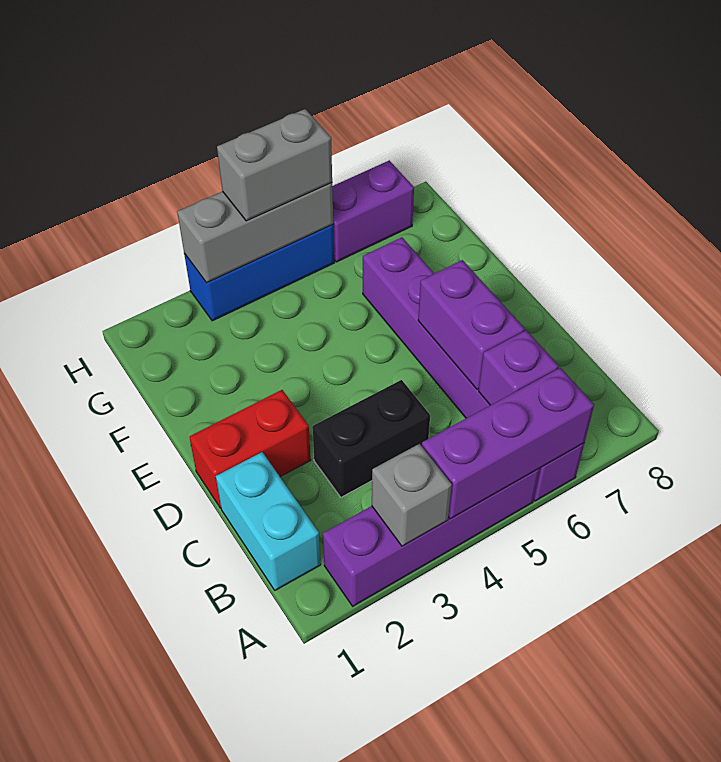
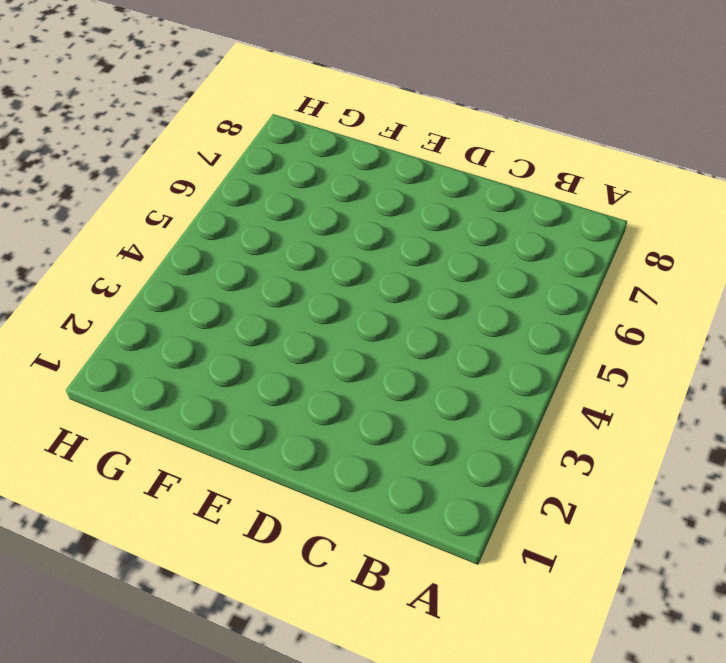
none -> purple brick A2:A5 level 1
none -> purple brick A6:F6 level 1
none -> cyan brick B1:C1 level 1

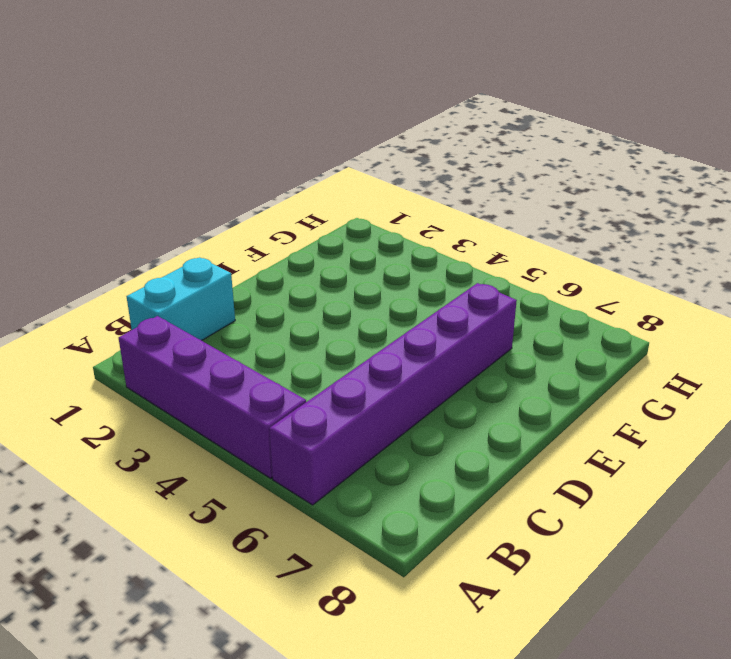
none -> black brick C3:C4 level 1
none -> red brick D1:D2 level 1
none -> blue brick H3:H5 level 1

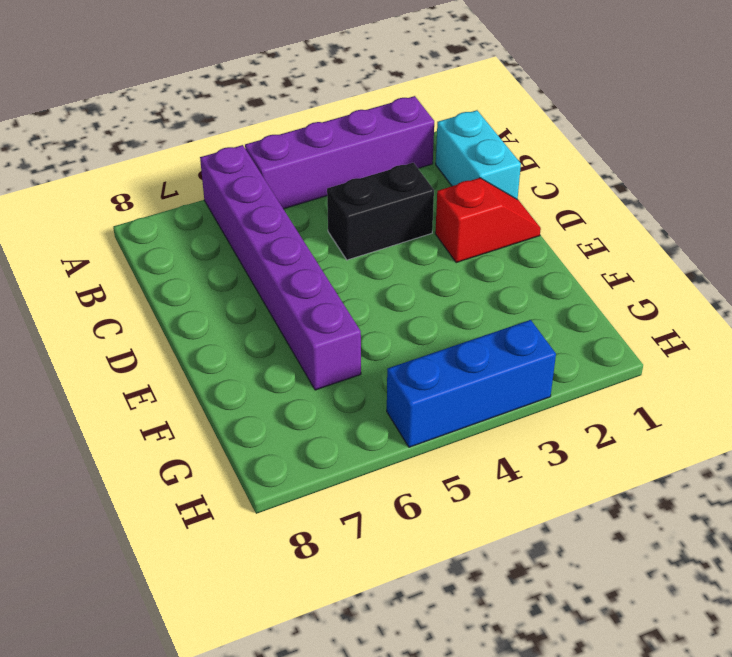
red slope D1:D2 level 1 top 2 -> red brick D1:D2 level 1
none -> purple brick H6:H7 level 1
none -> grey brick A3 level 2
none -> purple brick A4:A6 level 2

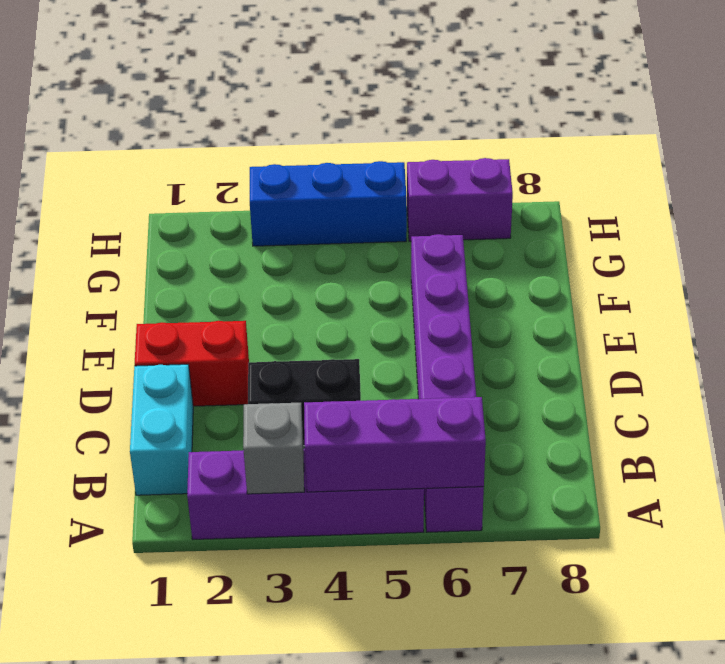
none -> purple brick B6 level 2
none -> purple brick C6:D6 level 2
none -> grey brick H3:H5 level 2

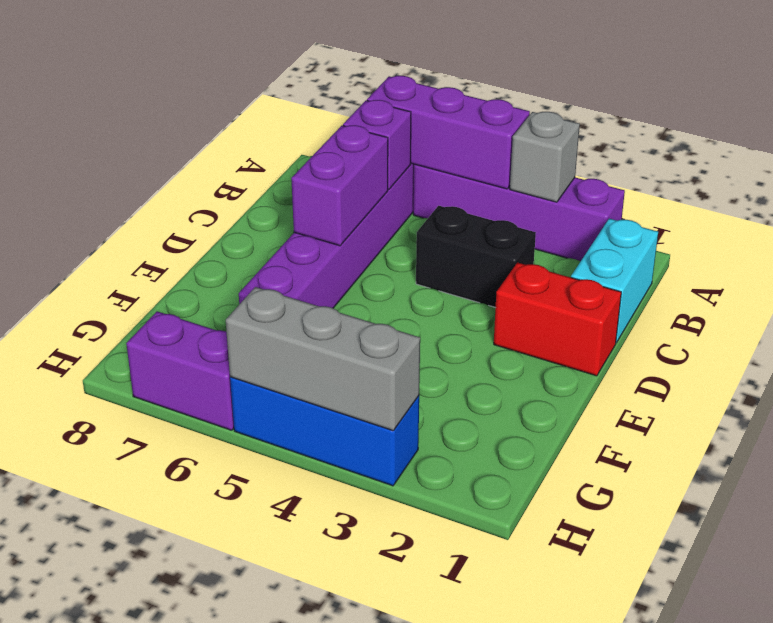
none -> grey brick H4:H5 level 3

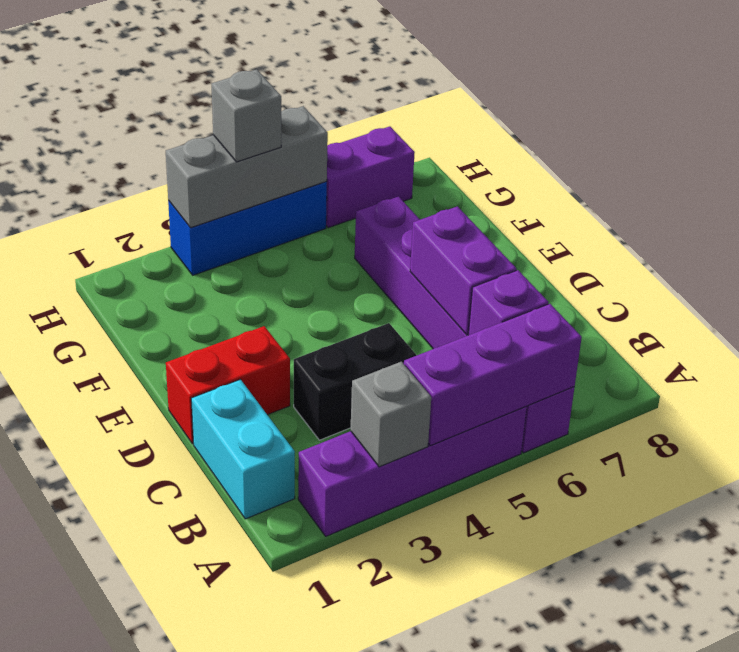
grey brick H4 level 3 -> grey brick H4:H5 level 3

